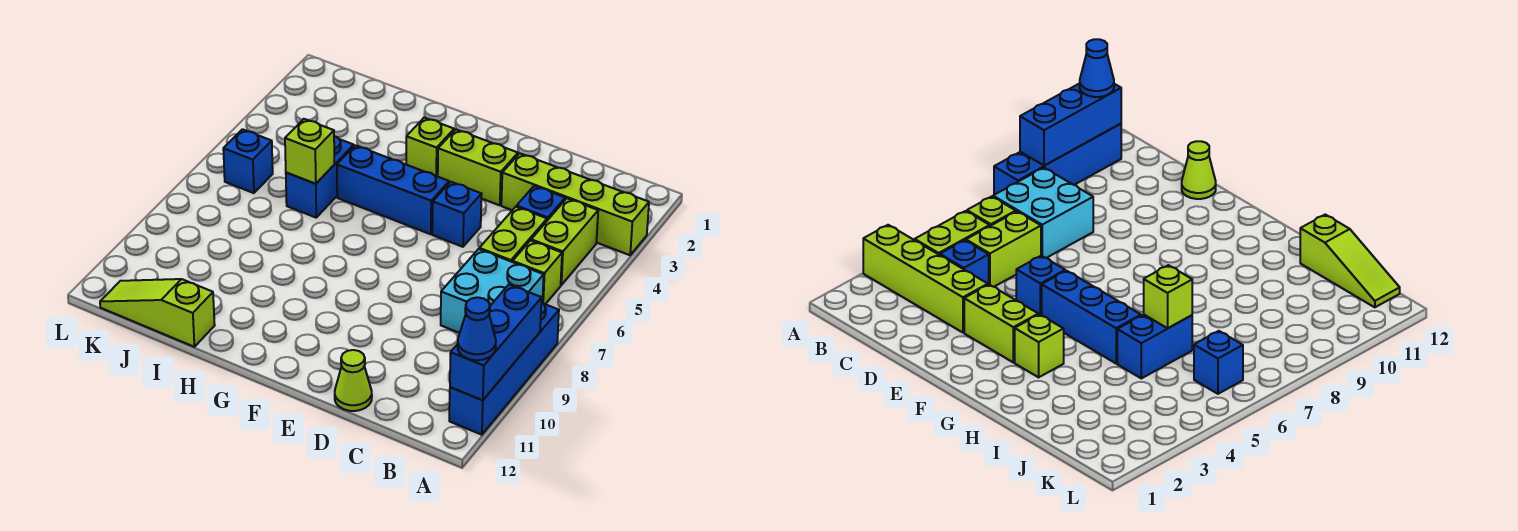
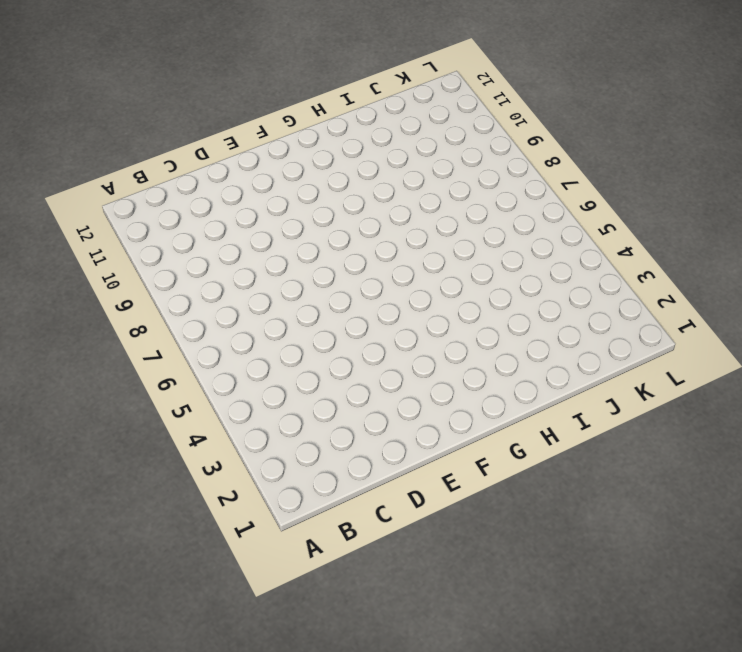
none -> lime brick A3:D3 level 1
none -> blue brick A8:A11 level 1
none -> lime brick B4:B5 level 1

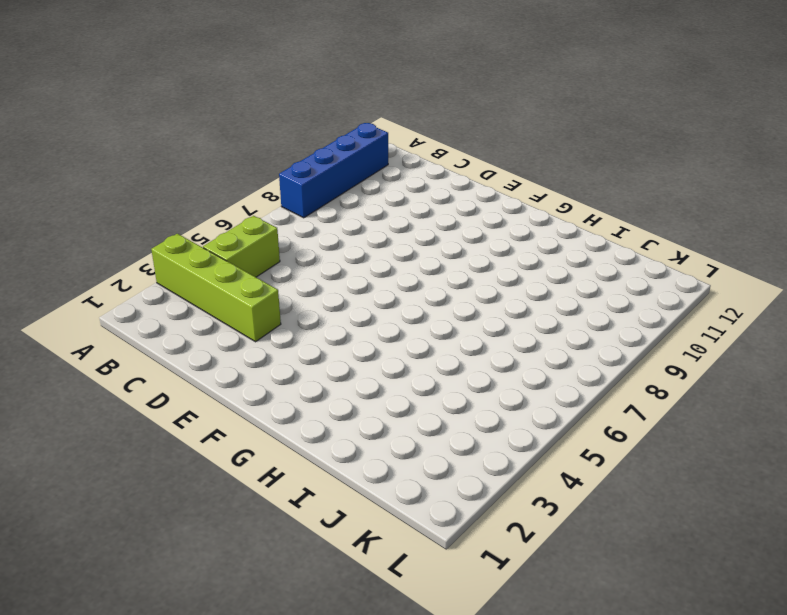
none -> lime brick B6 level 1
none -> cyan brick B7:C8 level 1
none -> blue brick C4 level 1

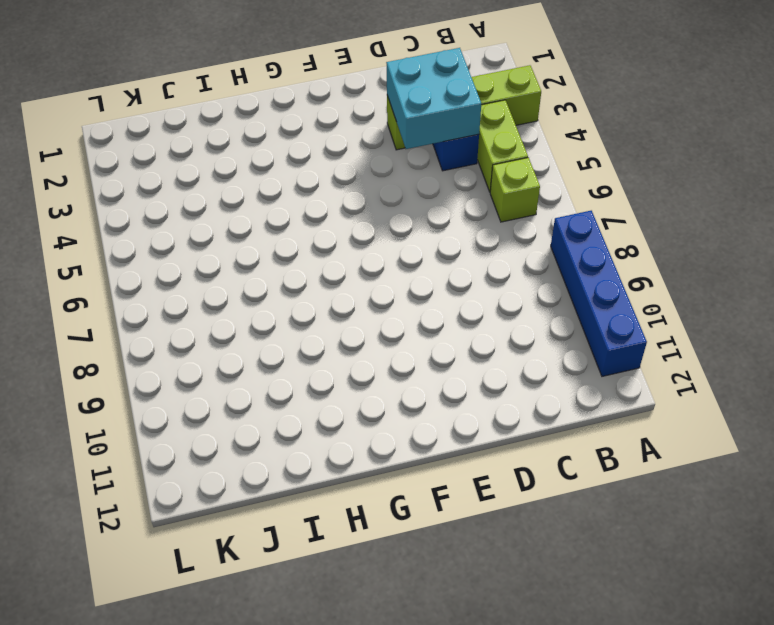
cyan brick C3:D4 level 2 -> cyan brick B7:C8 level 1
none -> lime brick C5:C6 level 1
none -> lime cone D12 level 1
none -> lime brick E3:F3 level 1

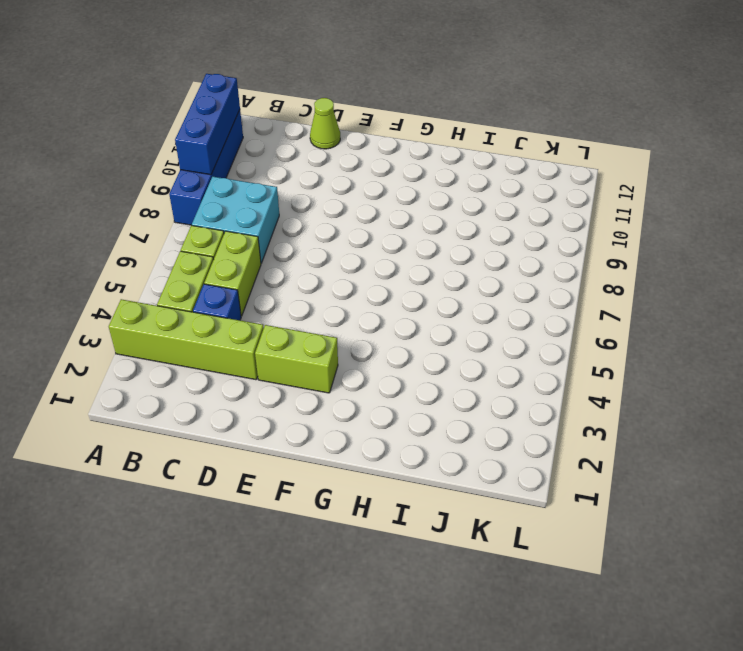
none -> blue brick E5 level 1
none -> blue brick F5:H5 level 1
none -> lime brick G3 level 1

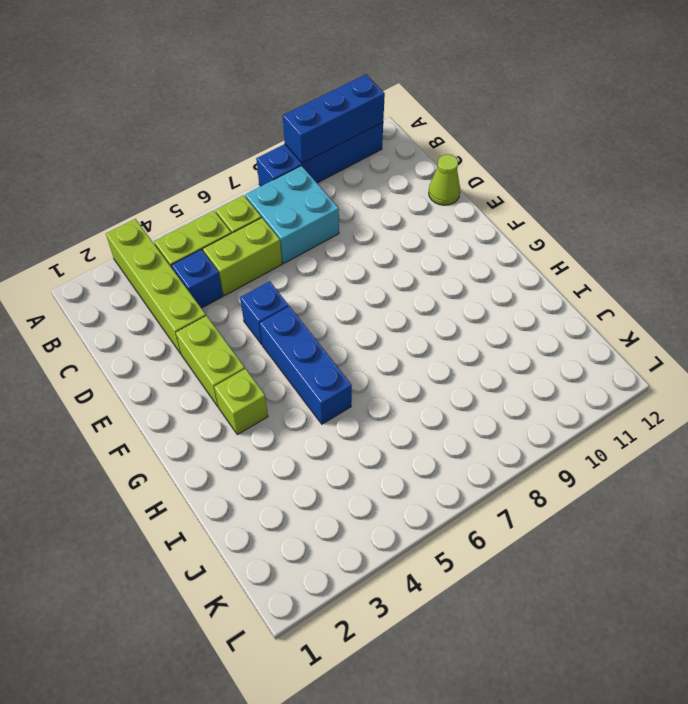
none -> blue brick I5:I6 level 1
none -> lime slope I12:K12 level 1 top I
none -> blue brick K6 level 1

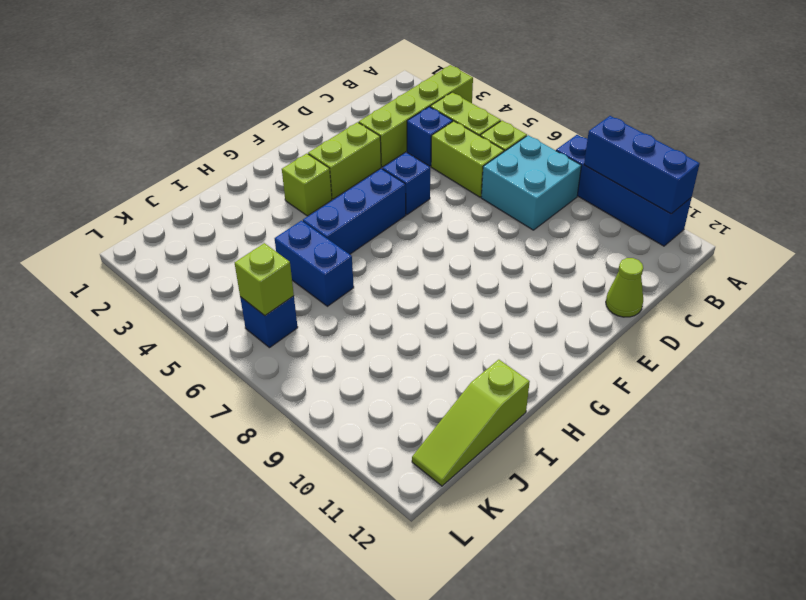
lime brick K6 level 2 -> lime brick I6 level 2
none -> blue cone A11 level 3

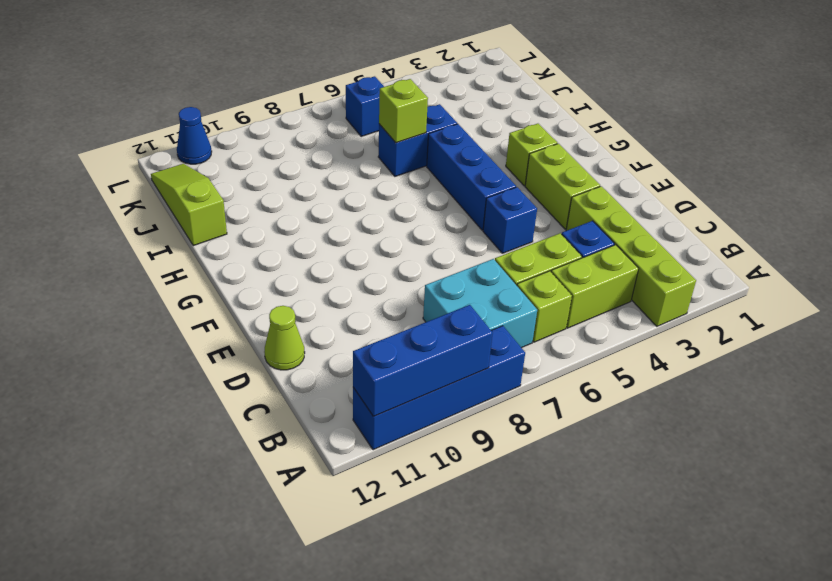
blue cone L11 level 1 -> blue cone A11 level 3

